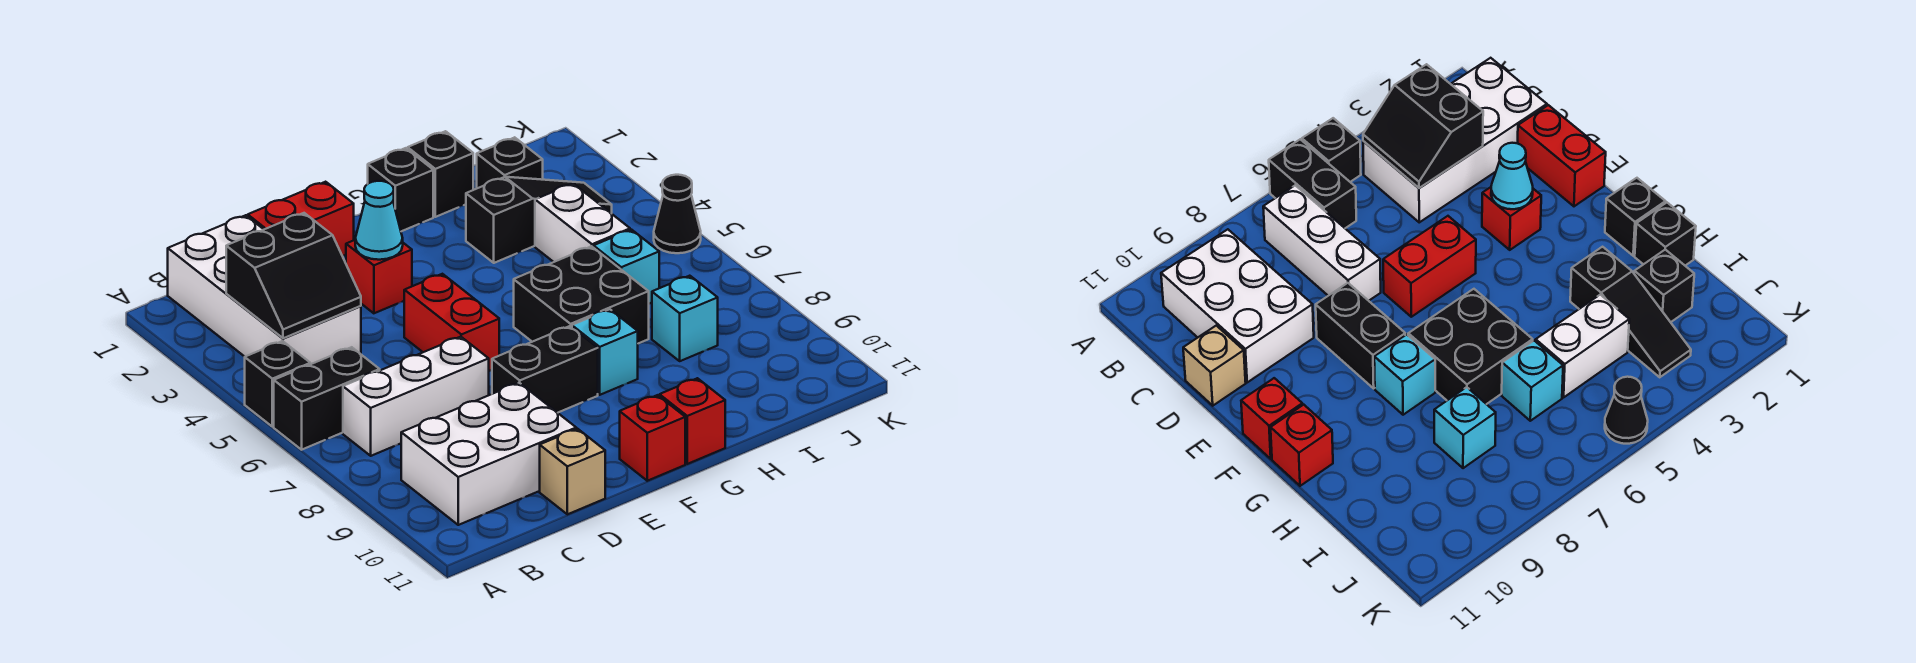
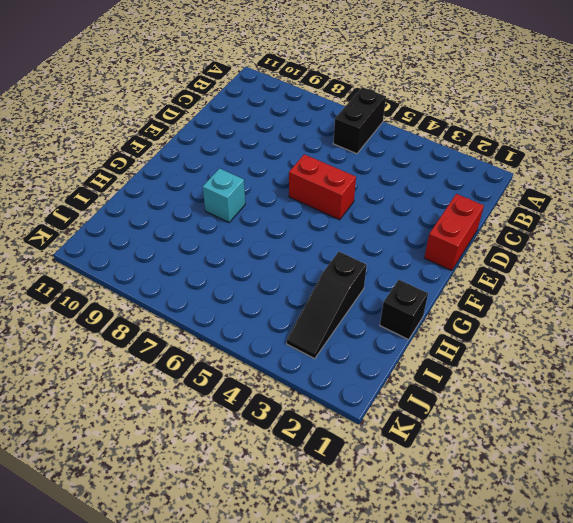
none -> black brick A5 level 1
none -> white brick B1:C4 level 1
none -> white brick B7:D7 level 1

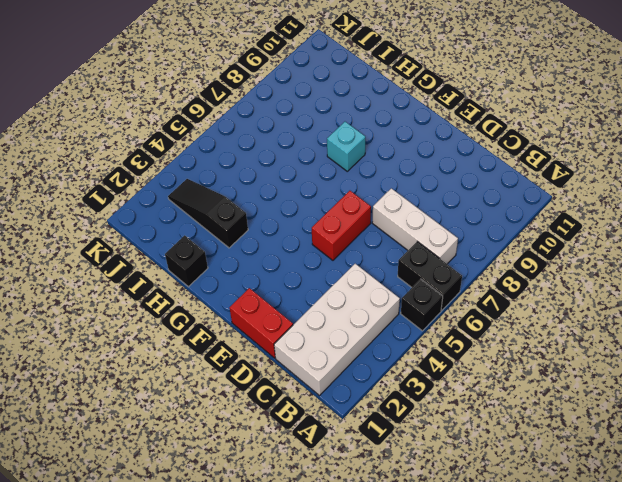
none -> white brick B9:D10 level 1
none -> tan brick D11 level 1
none -> red brick E3 level 1

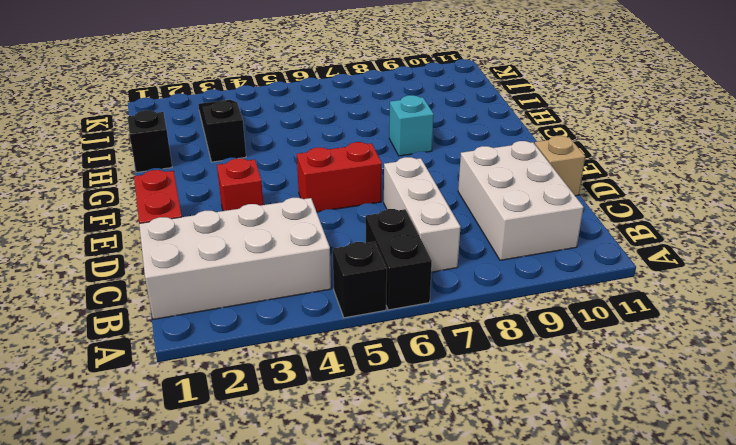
none -> black brick E8:F8 level 1
none -> red brick F11 level 1
none -> black brick G1 level 1

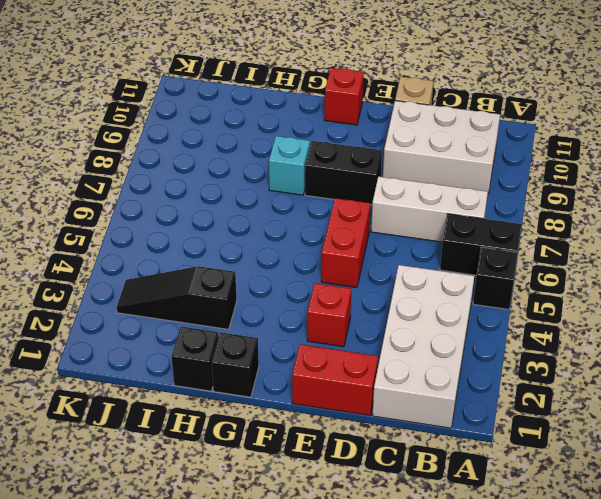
none -> black brick G6:H7 level 1
none -> red brick G11 level 1
none -> black brick I2 level 1

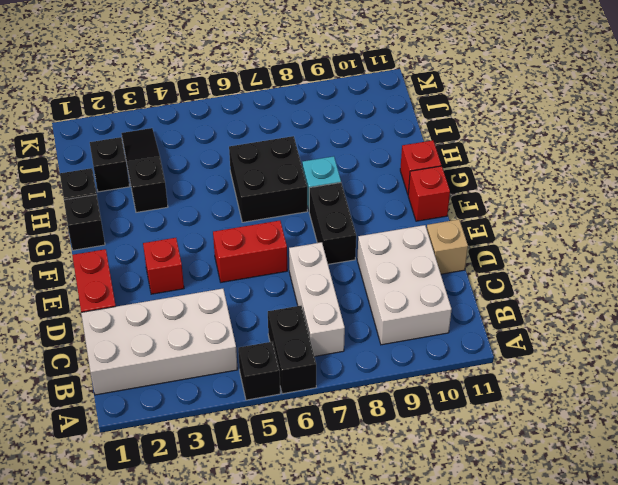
none -> white brick I4:I5 level 1
none -> cyan brick I6 level 1
none -> cyan brick I8 level 1

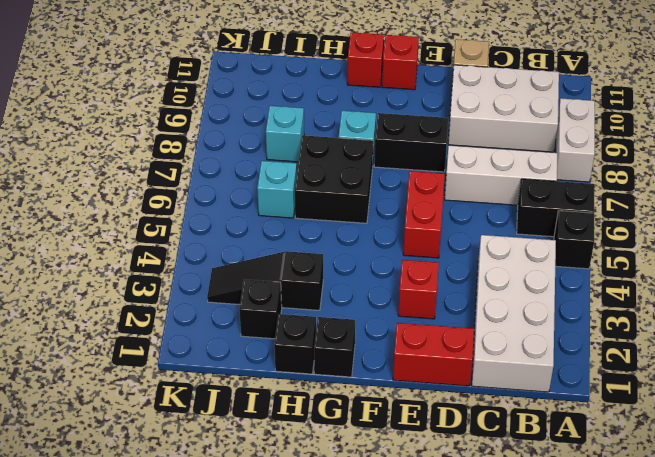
white brick A8:A9 level 1 -> white brick I4:I5 level 1
none -> black cone K5 level 1
none -> black slope B3:C4 level 2 top 3
none -> cyan cone E3 level 2

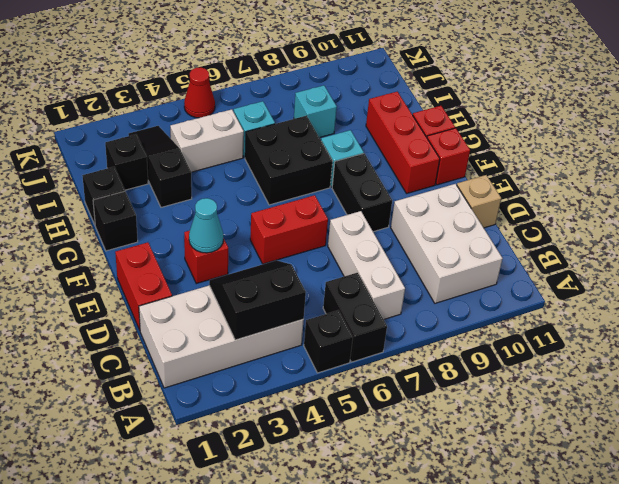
black slope B3:C4 level 2 top B -> black slope B3:C4 level 2 top 3
red brick F10:H10 level 1 -> none
red cone K5 level 1 -> black cone K5 level 1

